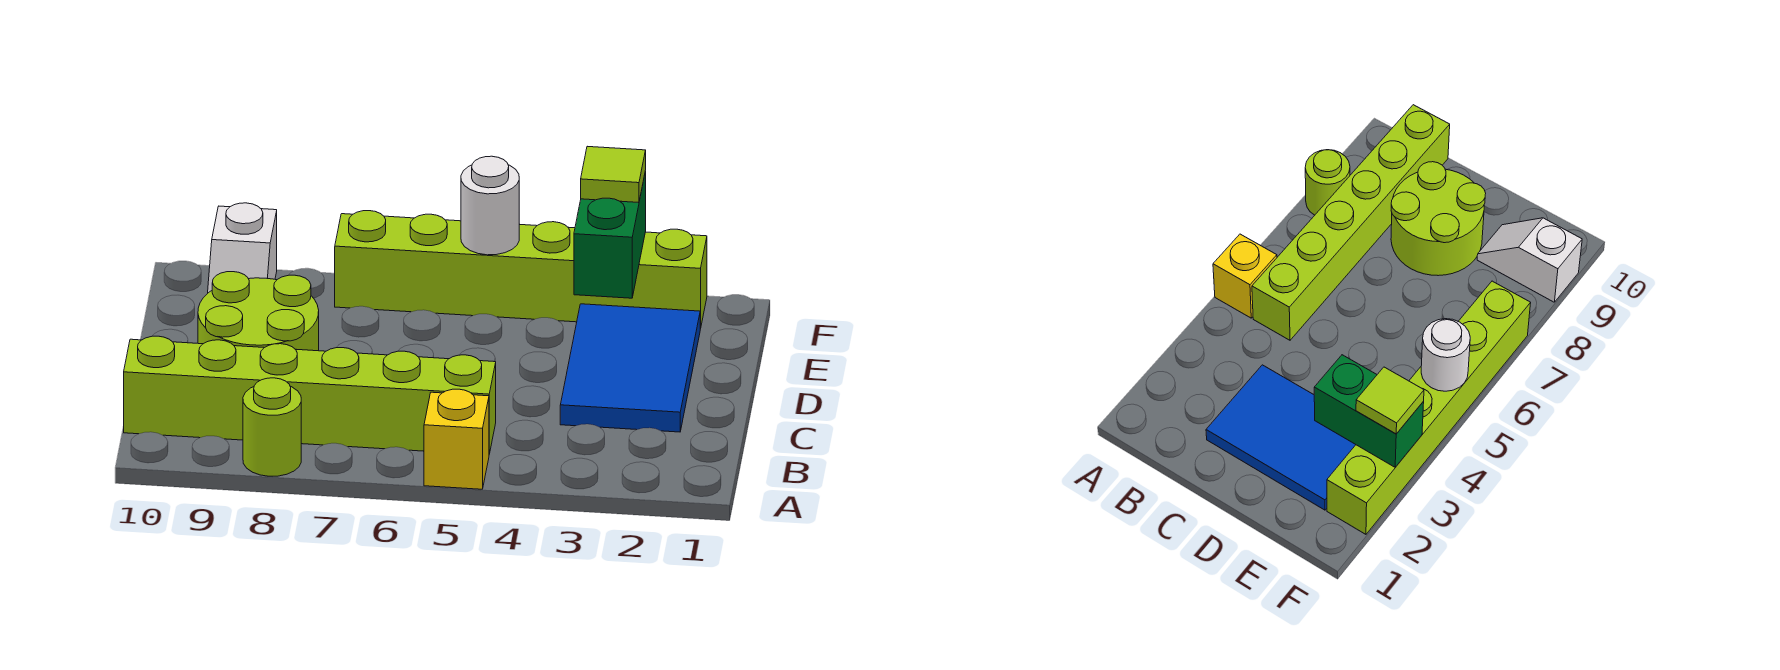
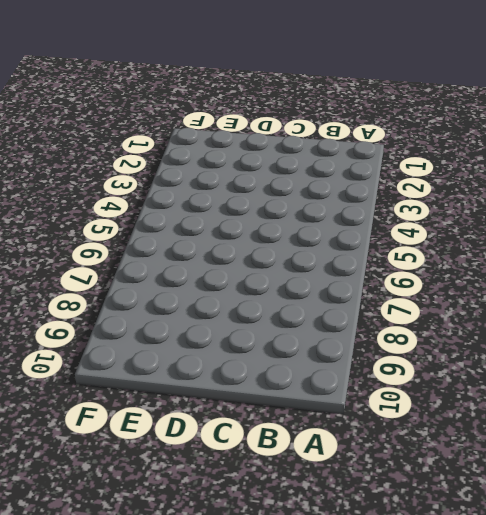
none -> yellow brick A5 level 1
none -> lime round brick A8 level 1

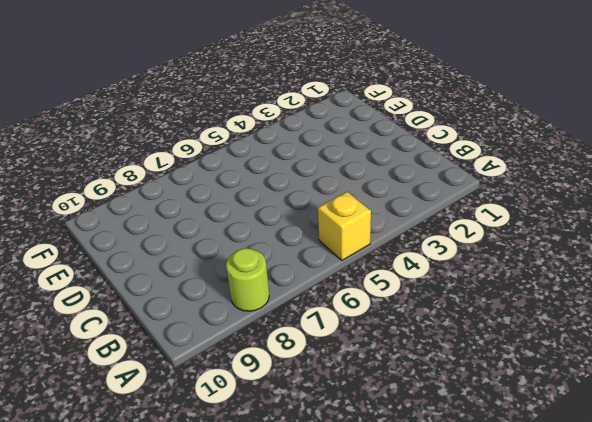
none -> lime brick B5:B10 level 1
none -> blue tile C2:E3 level 1

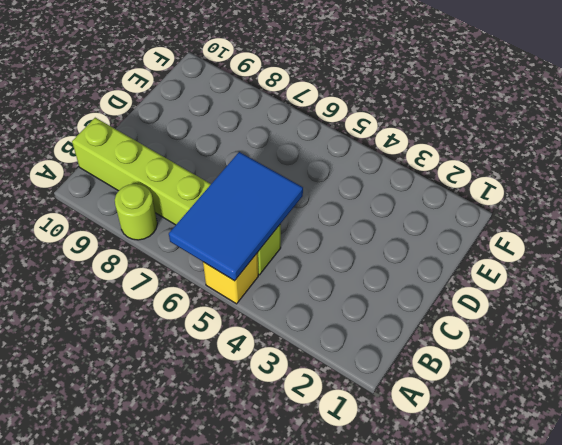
blue tile A5:C6 level 2 -> blue tile C2:E3 level 1
none -> lime round brick C8:D9 level 1
none -> white slope E9:F9 level 1 top F

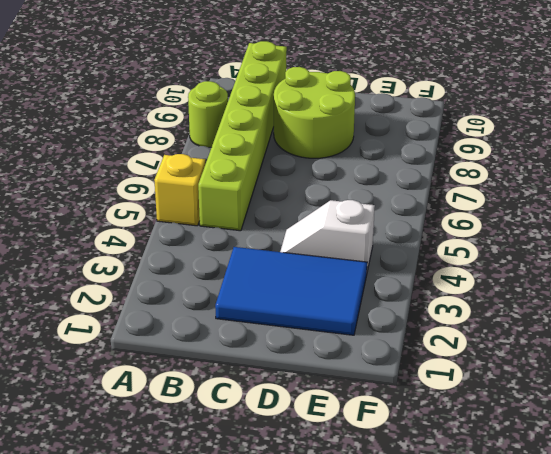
white slope D4:E4 level 1 top E -> white slope E9:F9 level 1 top F
none -> lime brick F2:F7 level 1
none -> green brick E3:F3 level 2

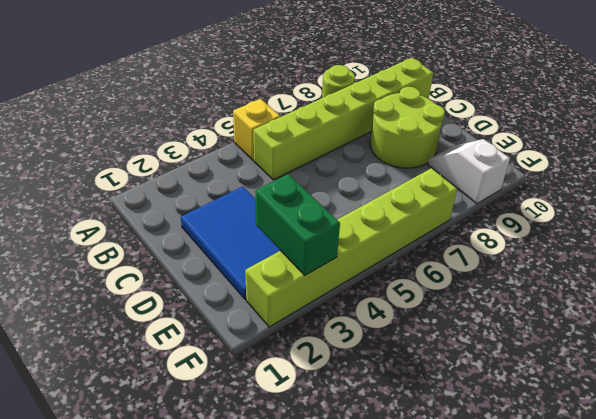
none -> white round brick F5 level 2
none -> lime tile F3 level 3

